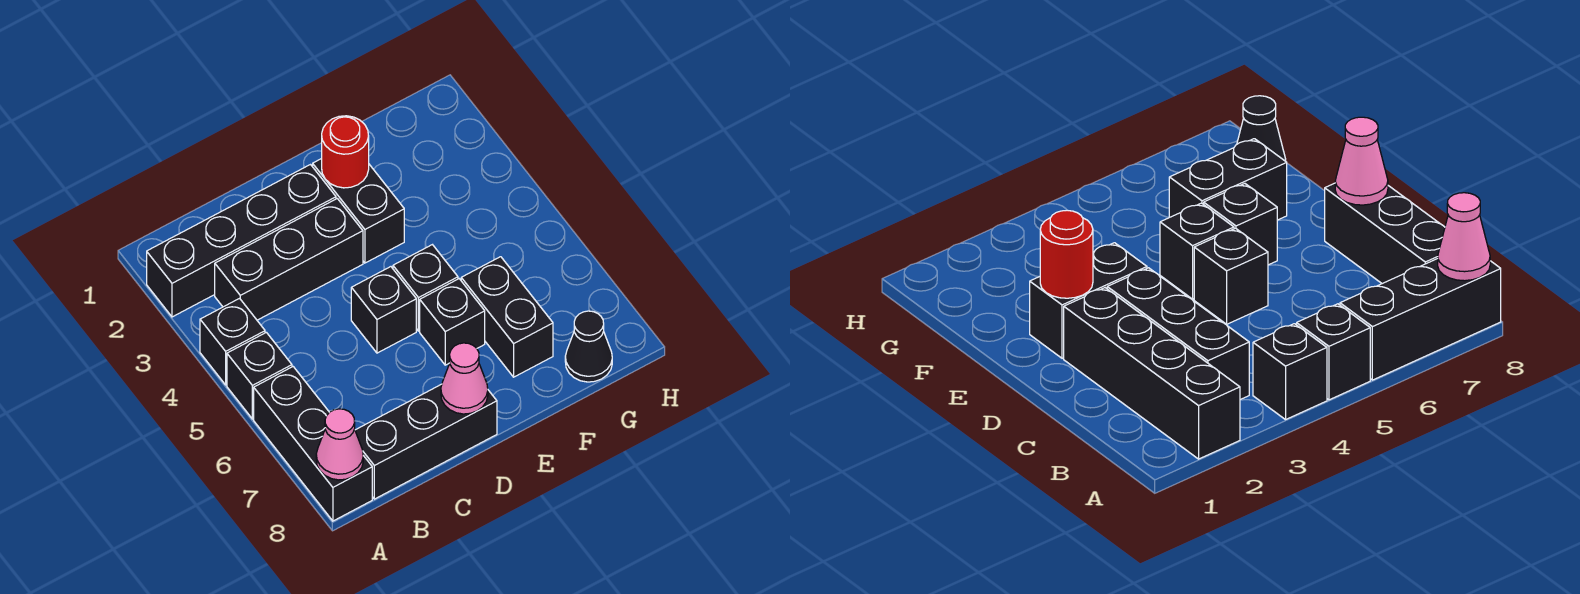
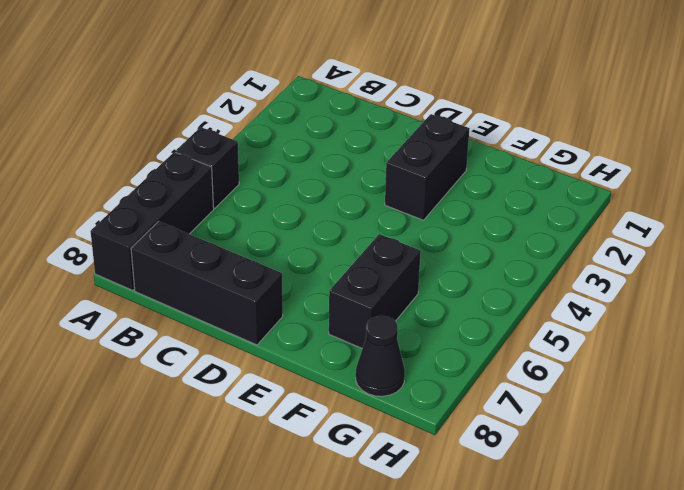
none -> black brick A2:D2 level 1
none -> black brick A4 level 1
none -> black brick B3:D3 level 1

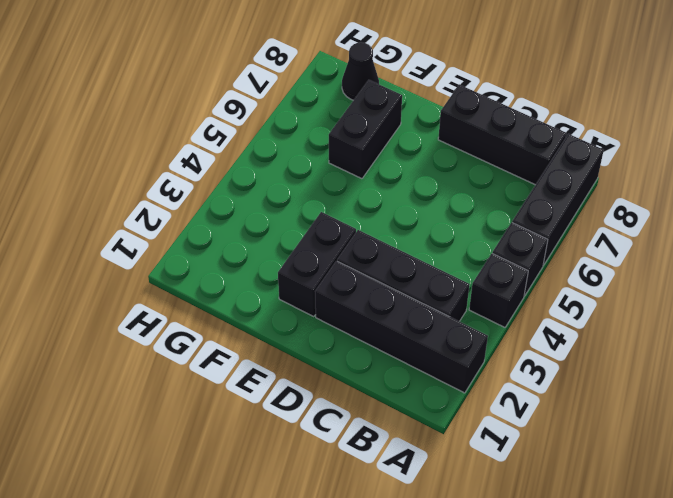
none -> black brick D5 level 1
none -> black brick E5 level 1
none -> black brick E6 level 1

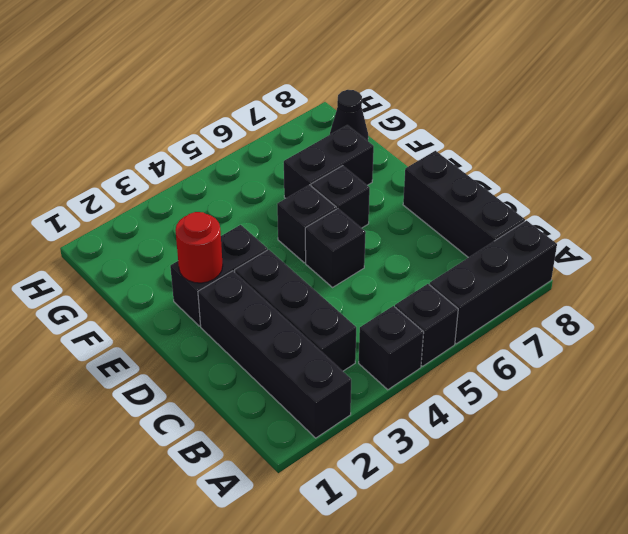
none -> pink cone A8 level 2
none -> pink cone D8 level 2

